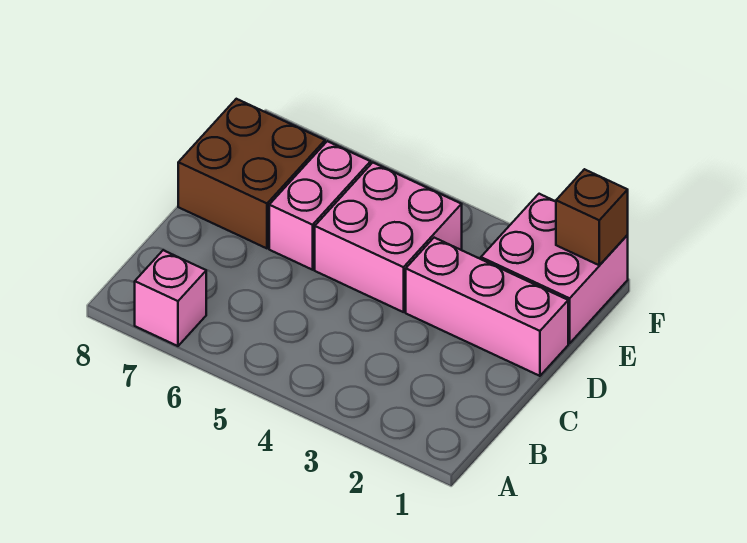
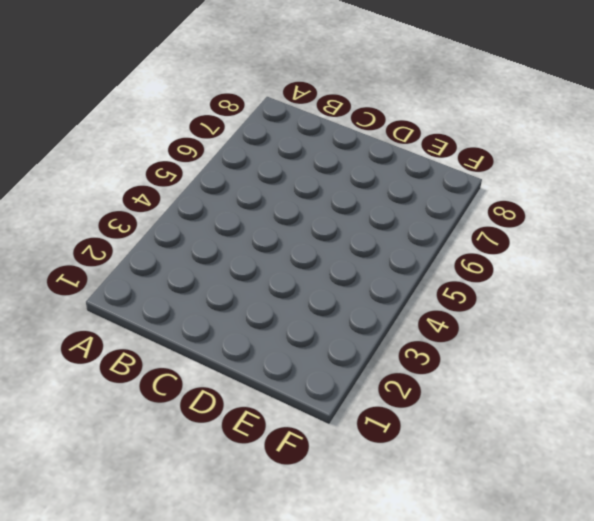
none -> pink brick A7 level 1
none -> pink brick D1:D3 level 1

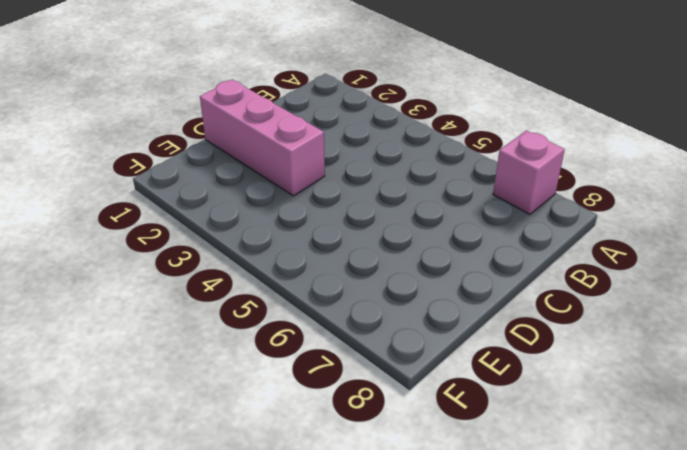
none -> pink brick D4:E5 level 1
none -> pink brick D6:E6 level 1

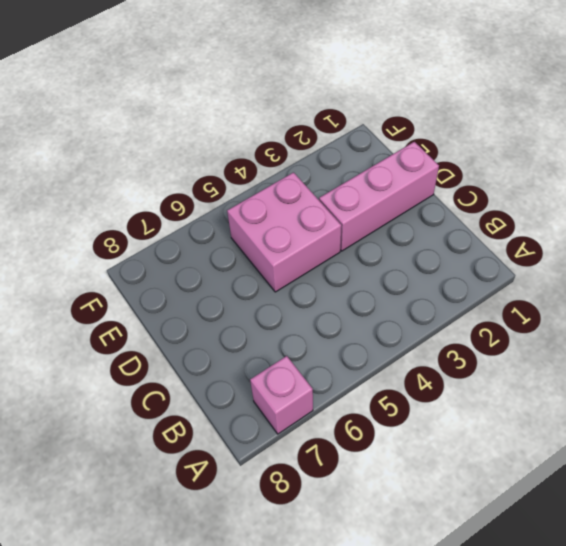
none -> pink brick D6:E6 level 1
none -> brown brick D7:E8 level 1

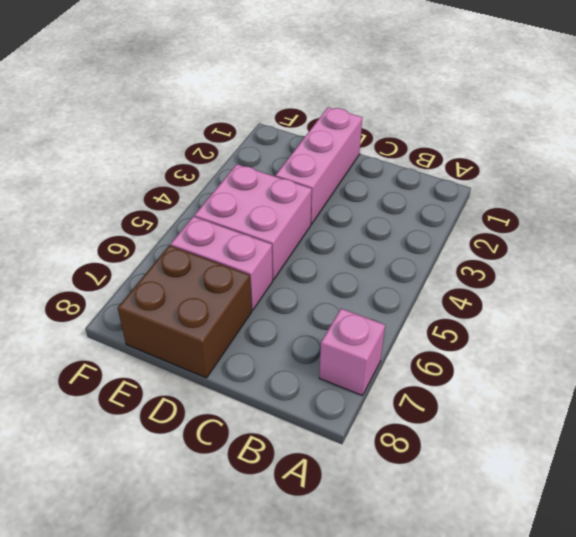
none -> pink brick E1:F2 level 1
none -> brown brick F1 level 2

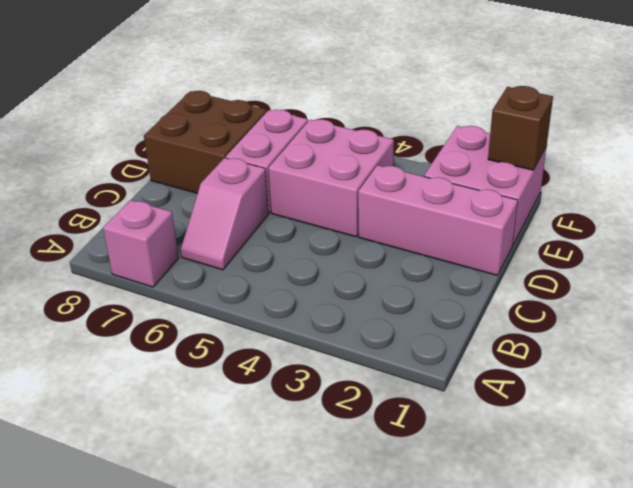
pink slope B6:C6 level 1 top C -> none

